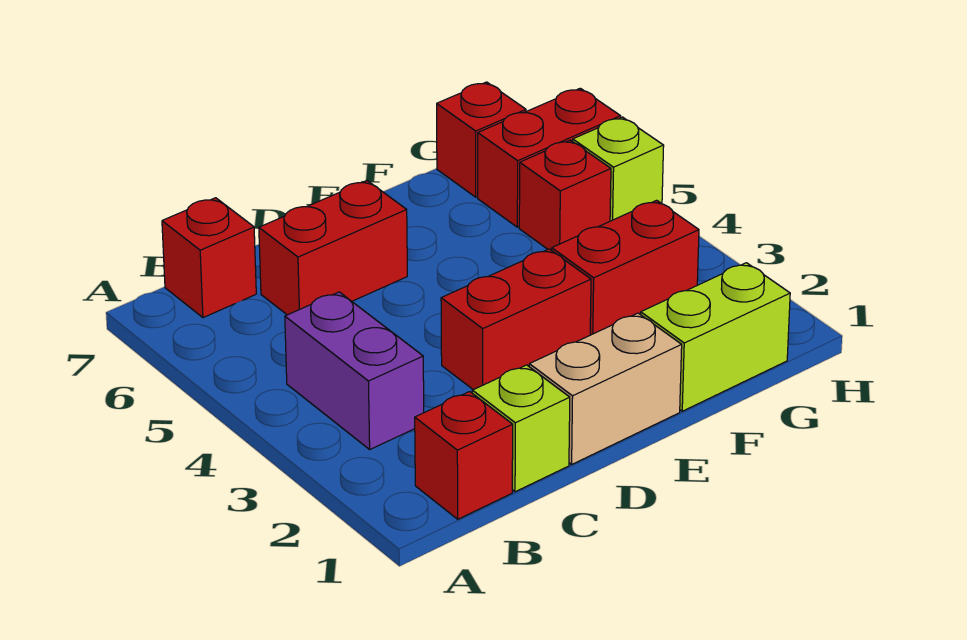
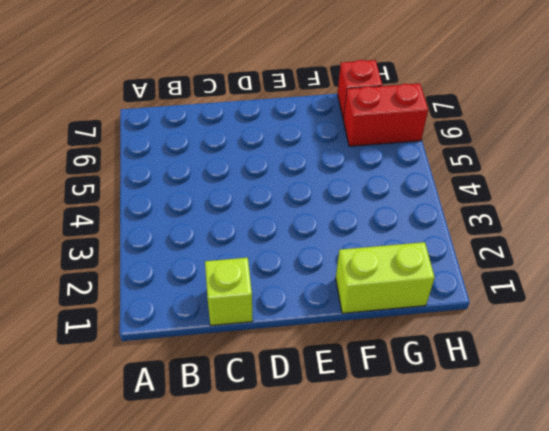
none -> red brick B1 level 1
none -> purple brick B3:B4 level 1
none -> red brick B7 level 1

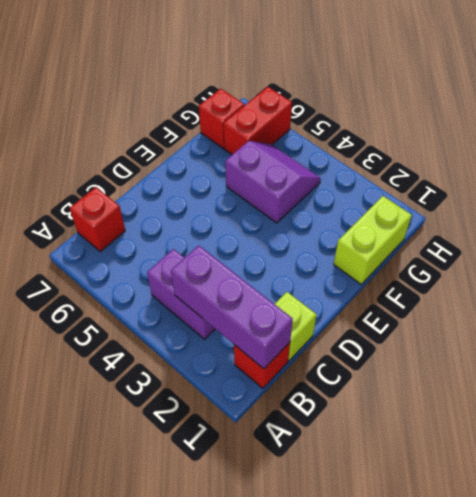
purple brick B1:B3 level 2 -> none
purple slope F4:G5 level 1 top F -> red brick G5 level 1
none -> red brick C6:D6 level 1
none -> tan brick D1:E1 level 1
none -> red brick D3:E3 level 1

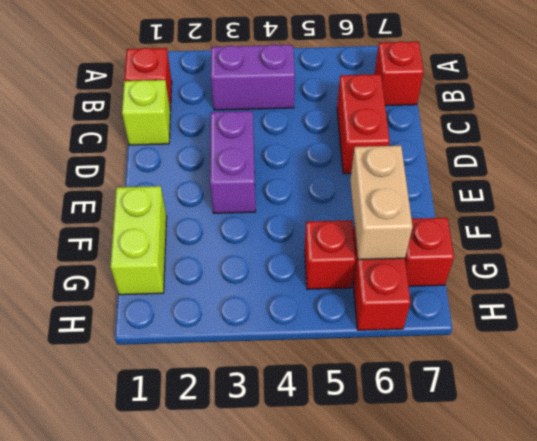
purple brick D3:E3 level 1 -> red brick D3:E3 level 1
tan brick F6:G6 level 2 -> tan brick D1:E1 level 1
none -> red brick F3:G3 level 1
none -> lime brick H5 level 1

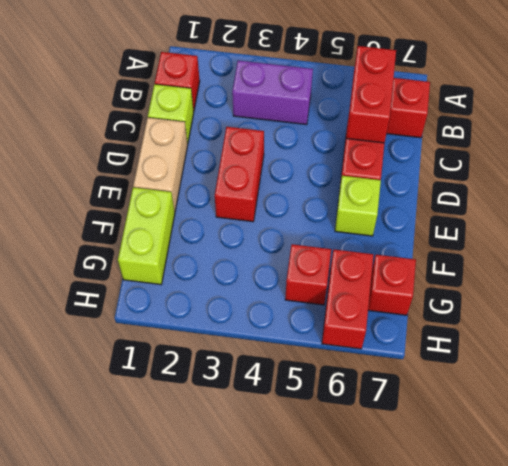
red brick B6:C6 level 2 -> red brick F3:G3 level 1
lime brick E6 level 1 -> lime brick H5 level 1

